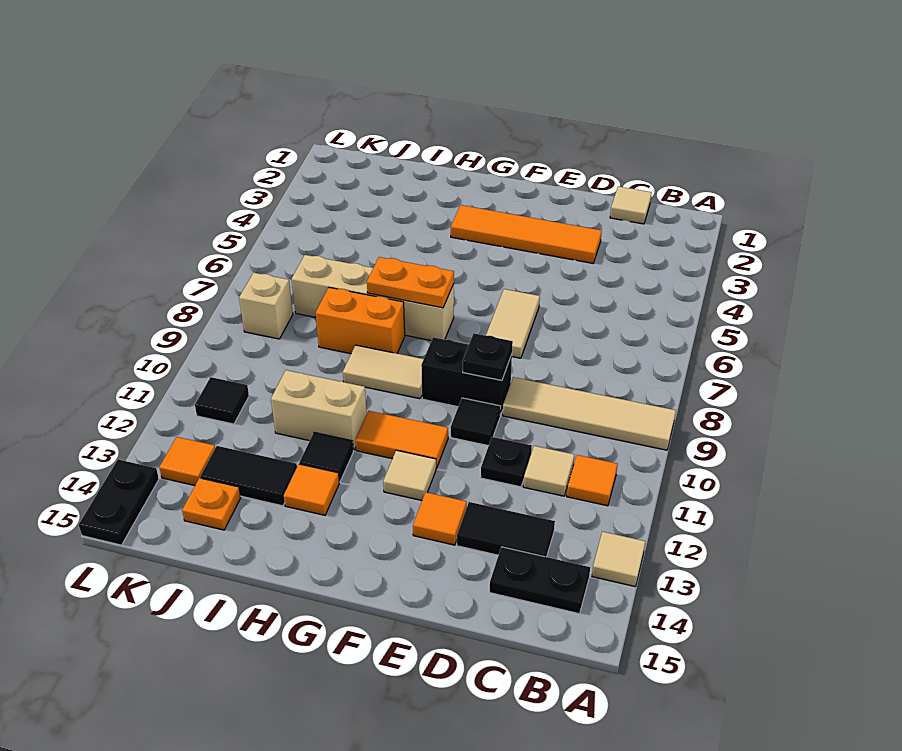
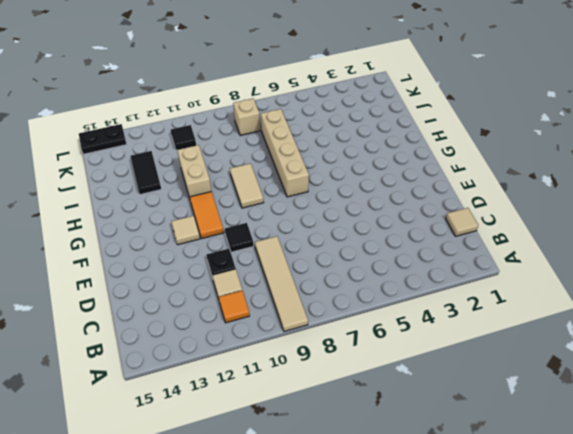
none -> tan tile A13 level 1
none -> black plate B14:C14 level 1
none -> black tile C13:D13 level 1

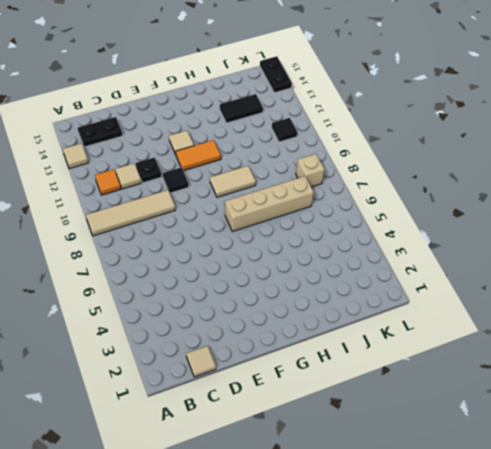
none -> black tile C13:D13 level 1
none -> orange tile D3:G3 level 1
none -> tan tile E6:E7 level 1

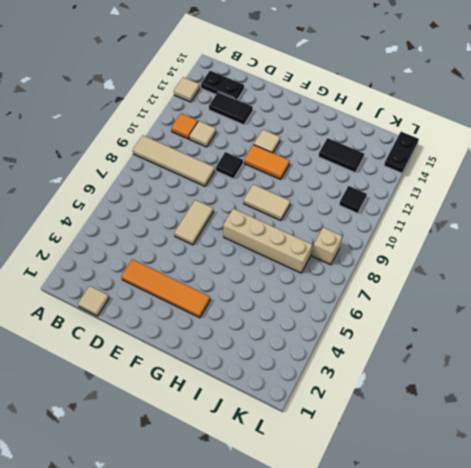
none -> black plate D11 level 1
none -> black brick E9:F9 level 1
none -> orange tile E13 level 1

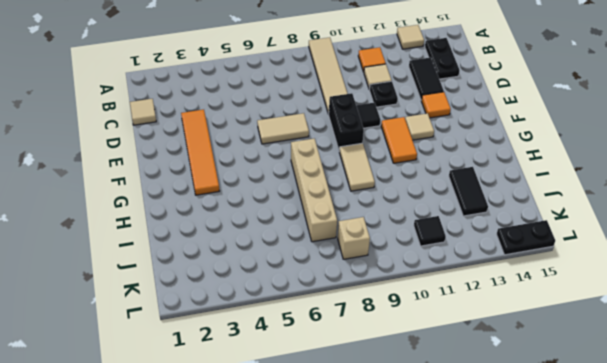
none -> orange brick H8:I8 level 1
none -> tan brick H11:I11 level 1
none -> black tile H12 level 1

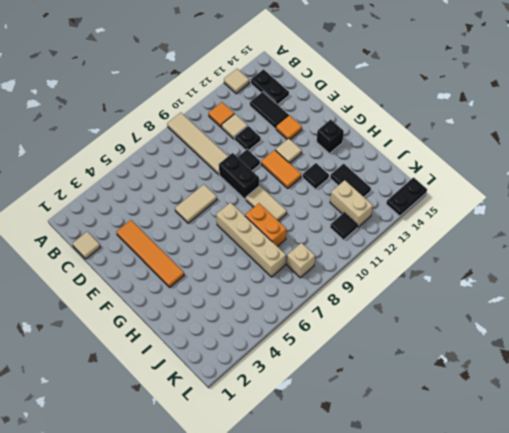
black brick G14 level 1 -> none
tan brick J12:K12 level 1 -> tan brick H11:I11 level 1
none -> orange tile H13 level 1
none -> orange plate J14 level 1
none -> orange tile K13 level 1

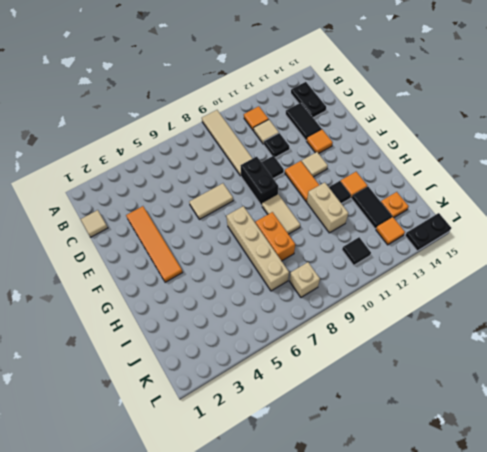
none -> tan tile A13 level 1
none -> black plate E9 level 2
none -> orange plate G7:H7 level 2

